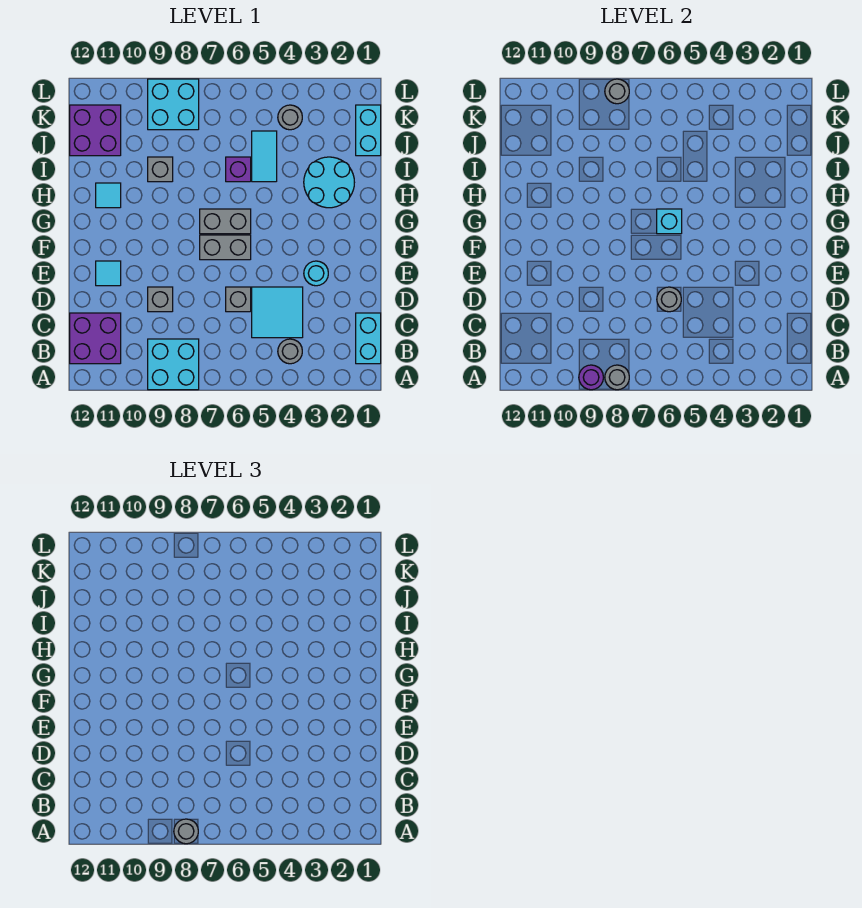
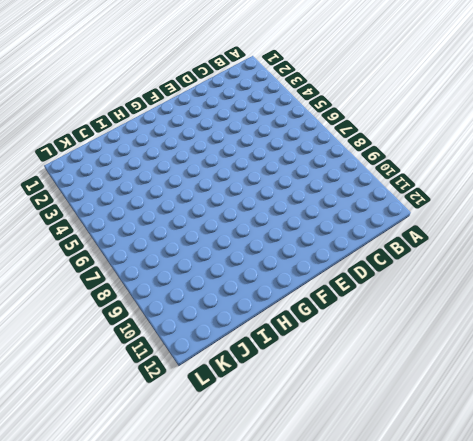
none -> cyan brick A8:B9 level 1
none -> cyan brick B1:C1 level 1
none -> grey round brick B4 level 1

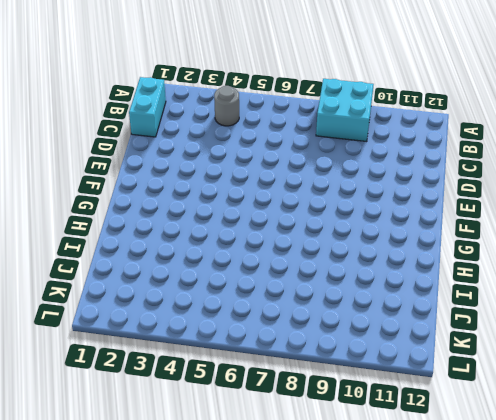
none -> purple brick B11:C12 level 1
none -> cyan tile C4:D5 level 1
none -> grey brick D6 level 1

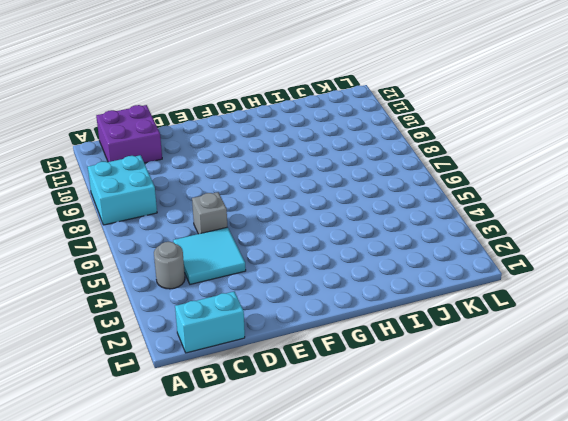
none -> grey brick D9 level 1
none -> cyan round brick E3 level 1
none -> cyan tile E11 level 1

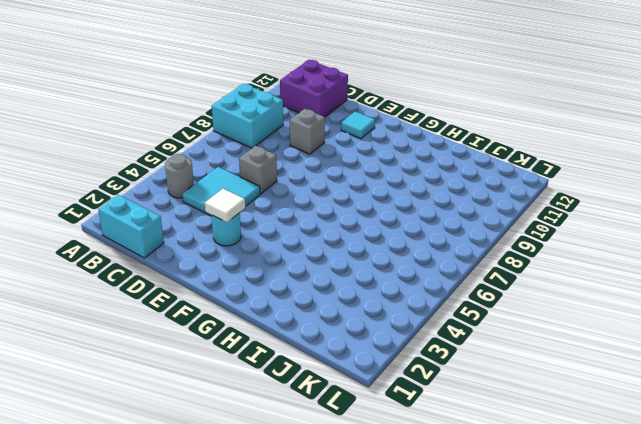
white tile E3 level 2 -> none
none -> grey brick F6:F7 level 1
none -> grey brick G6:G7 level 1
none -> cyan round brick H2:I3 level 1

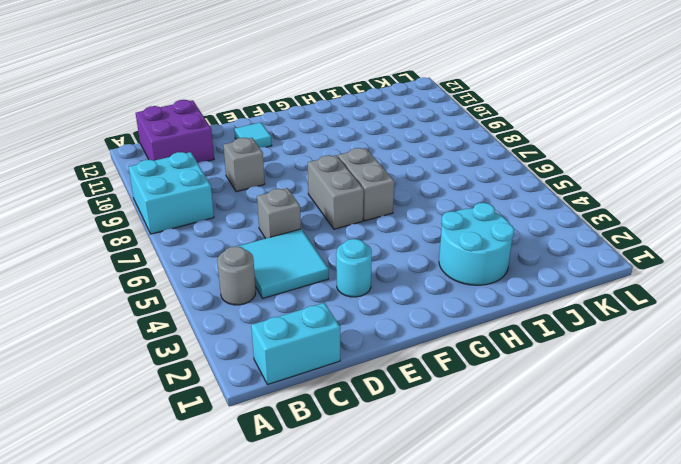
none -> cyan tile H11 level 1
none -> cyan tile I5:J5 level 1
none -> purple brick I6 level 1

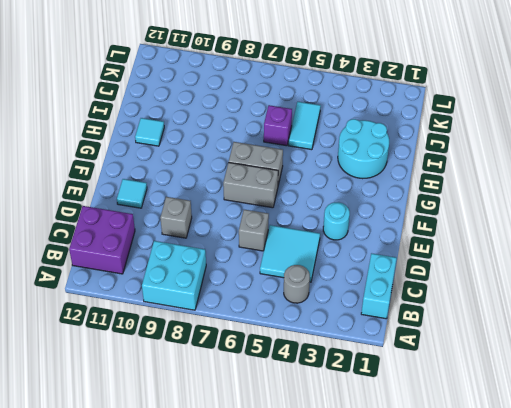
none -> grey brick I9 level 1
none -> cyan brick J1:K1 level 1
none -> purple brick J11:K12 level 1

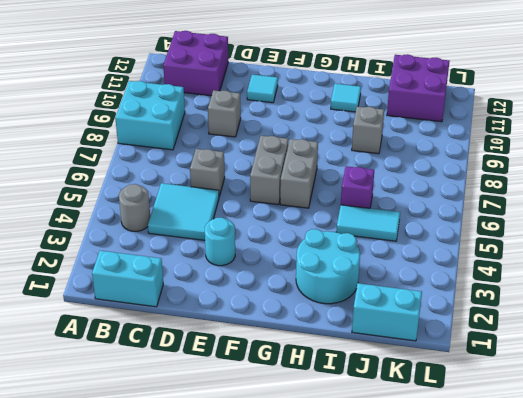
none -> grey round brick K4 level 1
none -> cyan brick K8:L9 level 1
none -> grey round brick A8 level 2

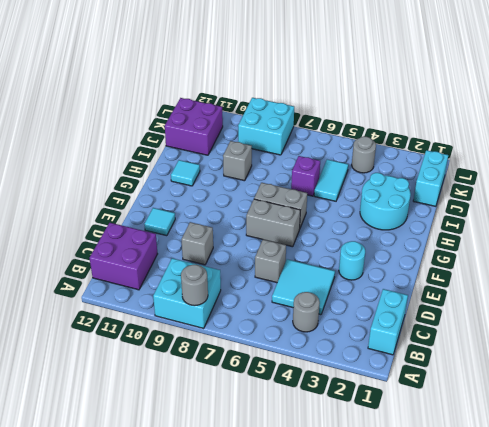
none -> purple round brick A9 level 2
none -> grey round brick D6 level 2
none -> cyan brick G6 level 2

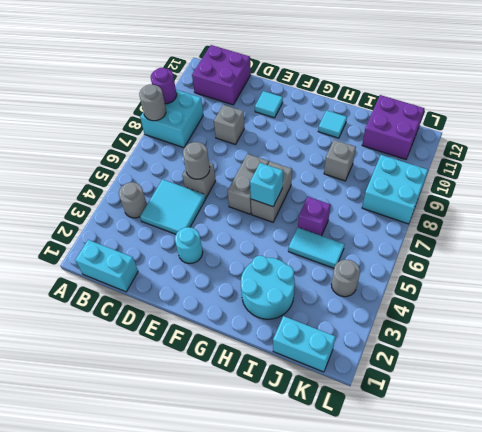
none -> grey round brick L8 level 2
none -> grey round brick A8 level 3

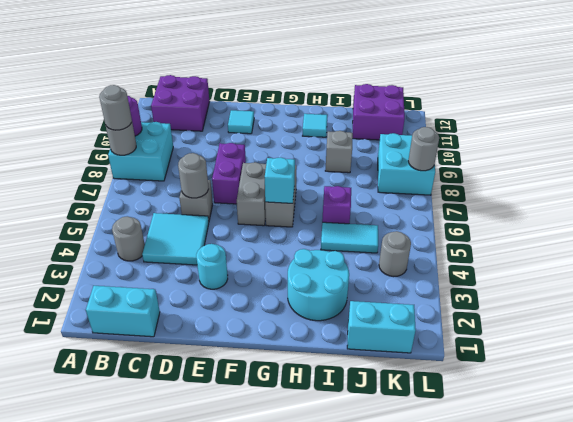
purple brick E7:E8 level 1 -> none
none -> grey brick D9 level 1

